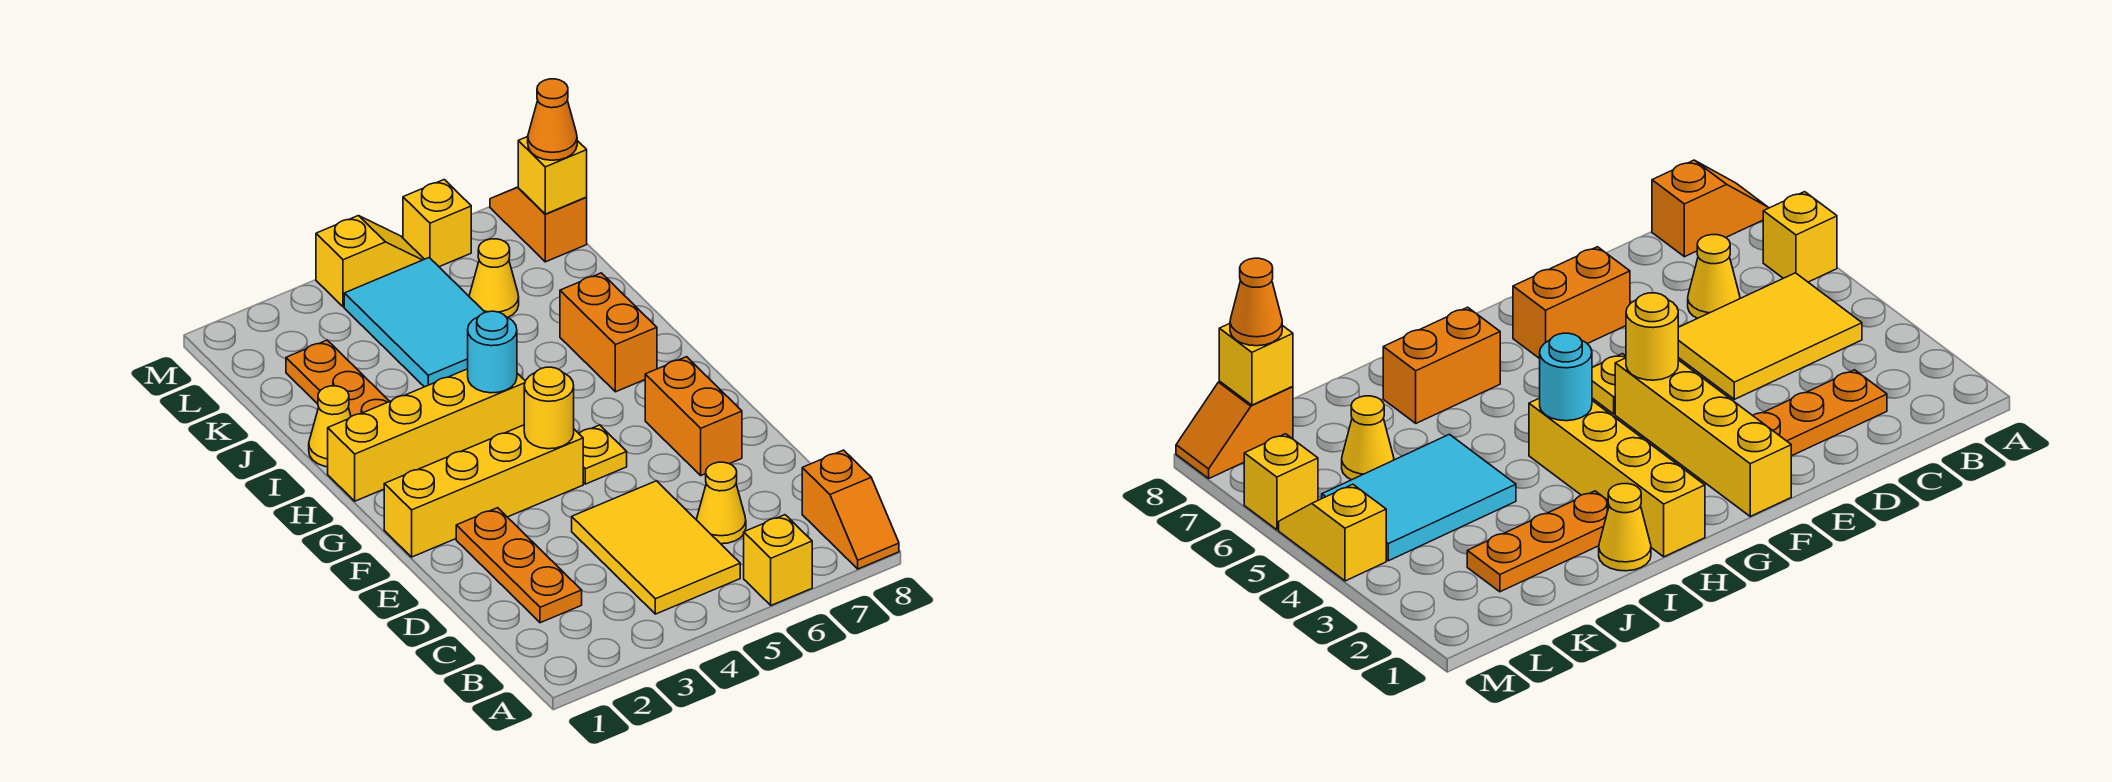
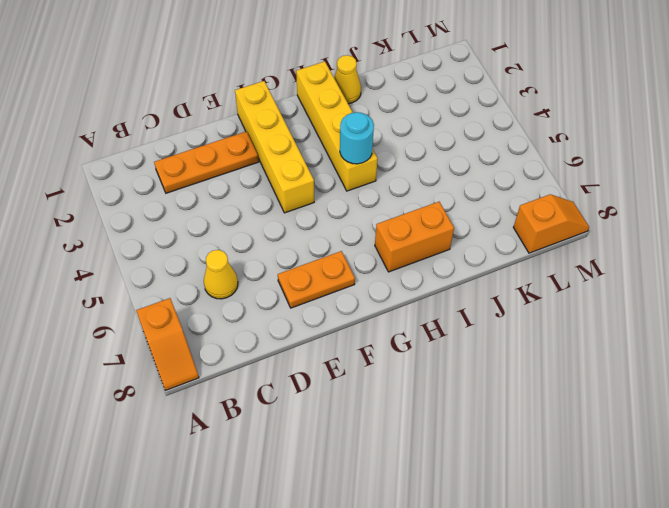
orange slope A7:A8 level 1 top 7 -> orange slope A8:B8 level 1 top B
orange plate E7:F7 level 1 -> orange brick E7:F7 level 1
none -> yellow brick A6 level 1
none -> yellow tile B4:D5 level 1
none -> yellow plate F5 level 1

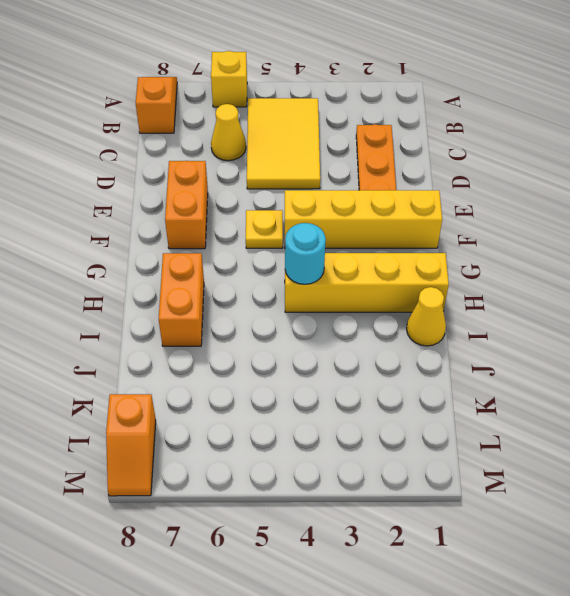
none -> orange plate I2:K2 level 1
none -> cyan tile J4:L5 level 1
none -> yellow cone K6 level 1

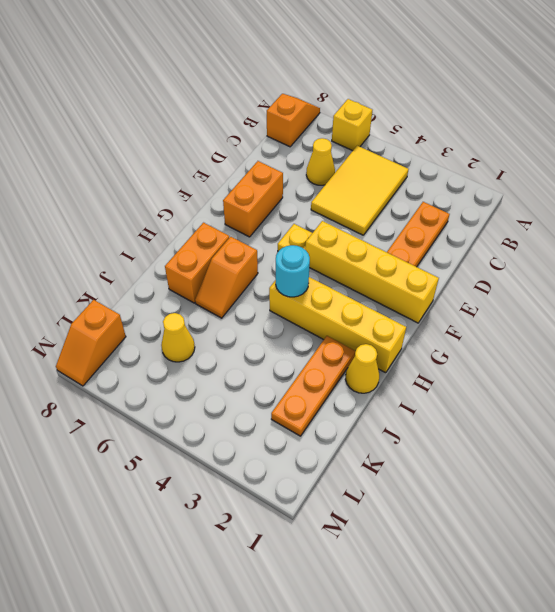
orange slope H6:I6 level 1 top H -> none
none -> cyan tile J4:L5 level 1
none -> yellow slope M4:M5 level 1 top 4
none -> yellow brick M6 level 1

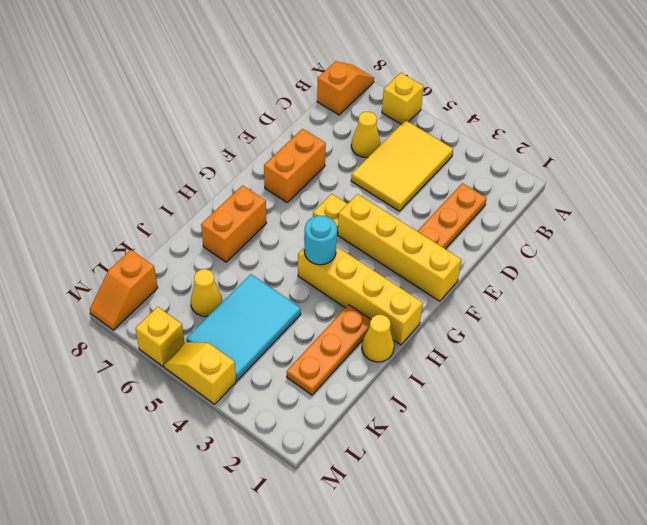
none -> yellow round brick F4 level 2
none -> yellow brick L8 level 2
none -> orange cone L8 level 3

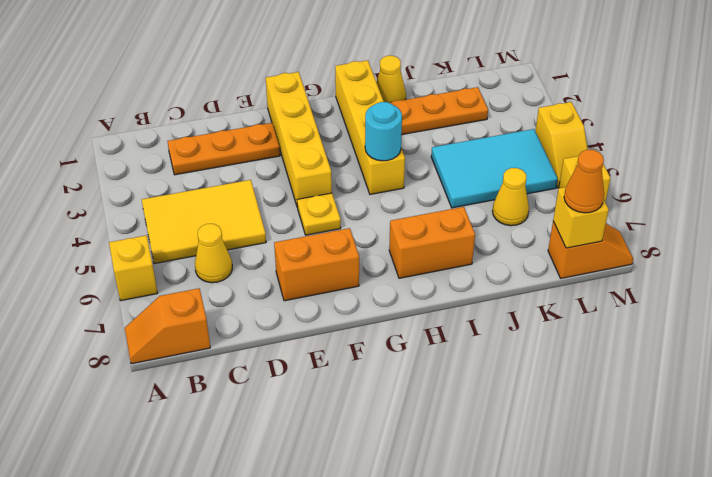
none -> yellow round brick F4 level 2

